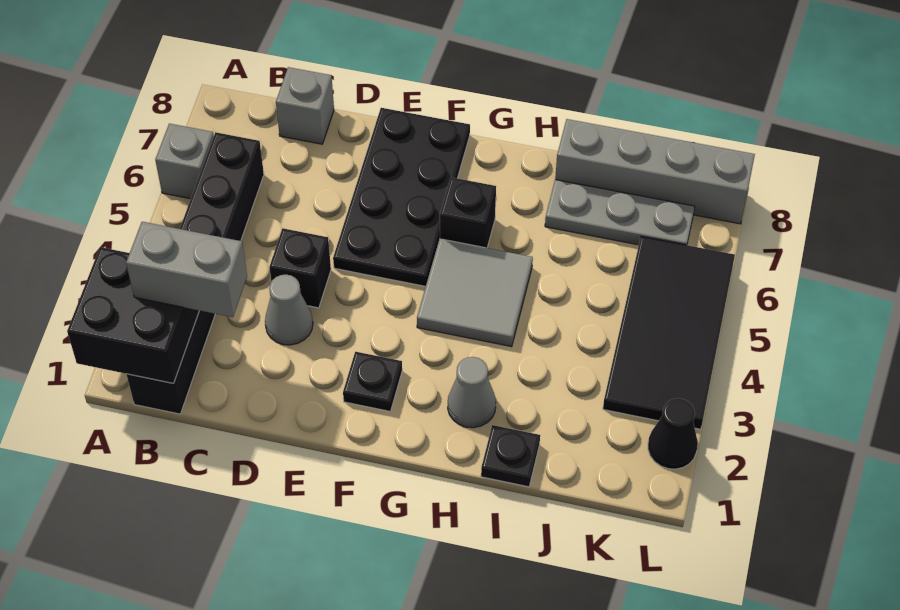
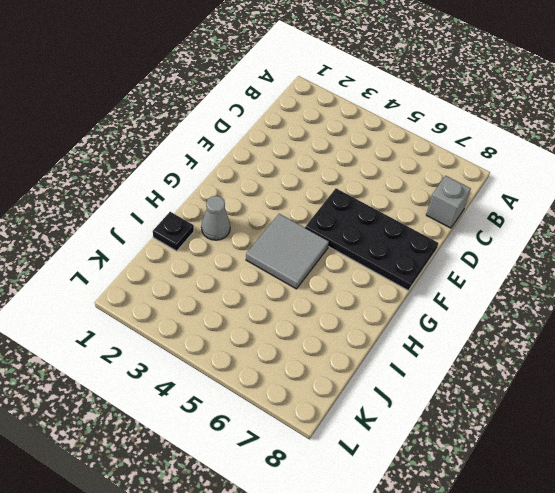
none -> grey brick A6 level 1
none -> black brick B1:B6 level 1
none -> grey cone D3 level 1

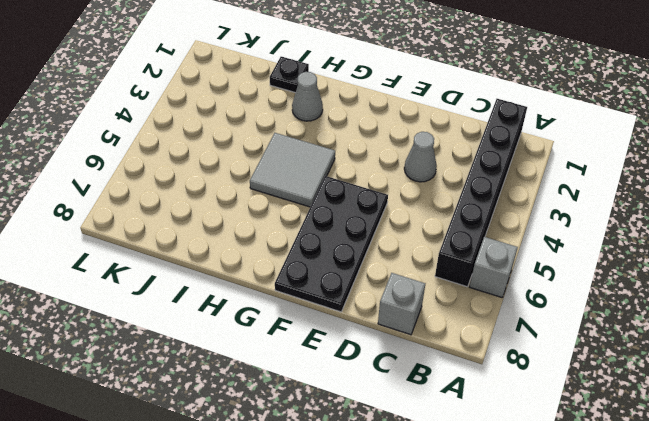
none -> black brick D4 level 1
none -> black plate F2 level 1
none -> black brick G6 level 1

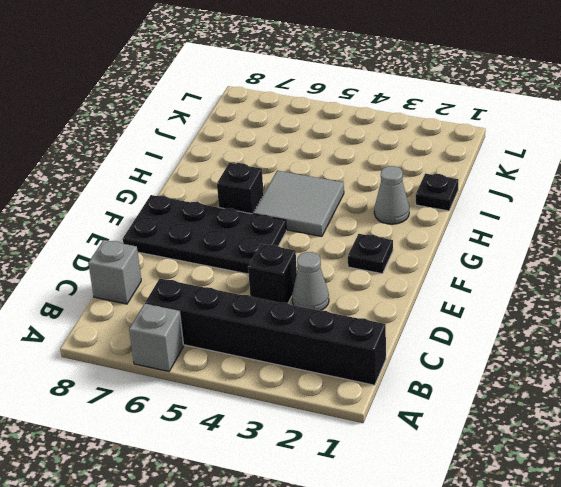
none -> grey plate I7:K7 level 1
none -> grey brick I8:L8 level 1
none -> black tile K3:L6 level 1

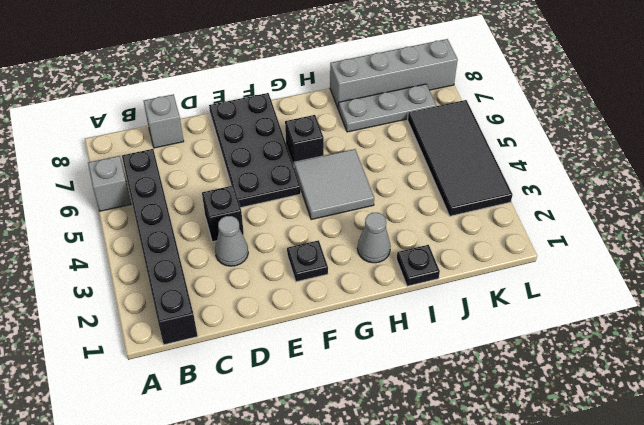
none -> black cone L2 level 1
none -> black brick A1:B2 level 2
none -> grey brick B2:C2 level 3

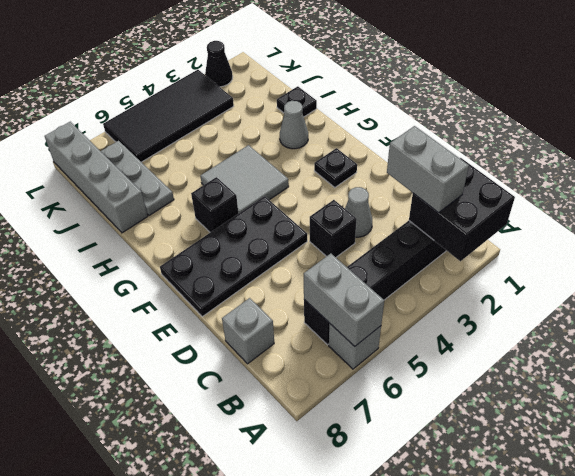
grey brick A6:B6 level 2 -> none

